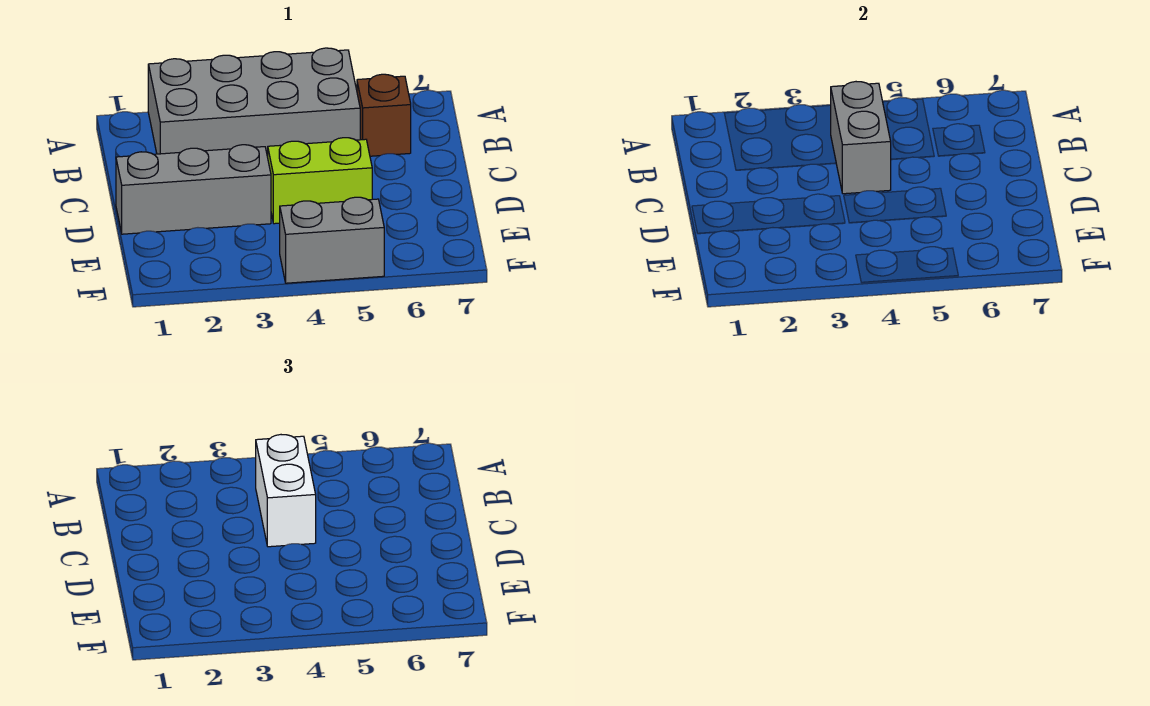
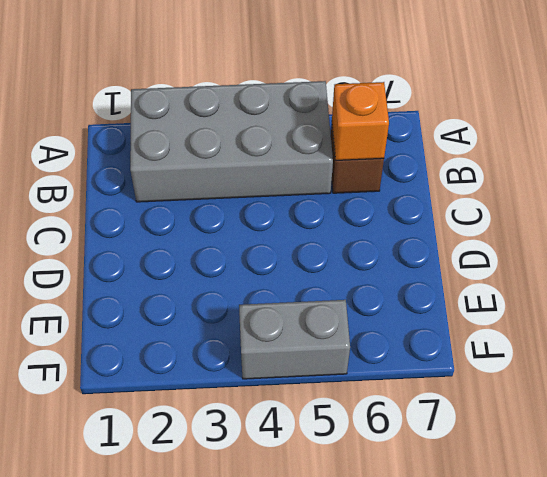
orange brick B6 level 2 -> none
none -> grey brick D1:D3 level 1
none -> lime brick D4:D5 level 1

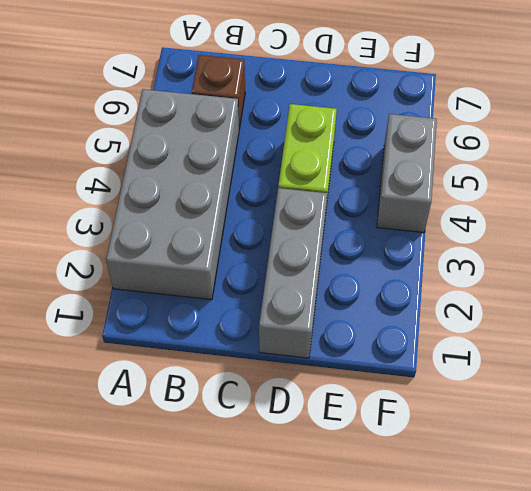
none -> grey brick B4:C4 level 2
none -> white brick B4:C4 level 3

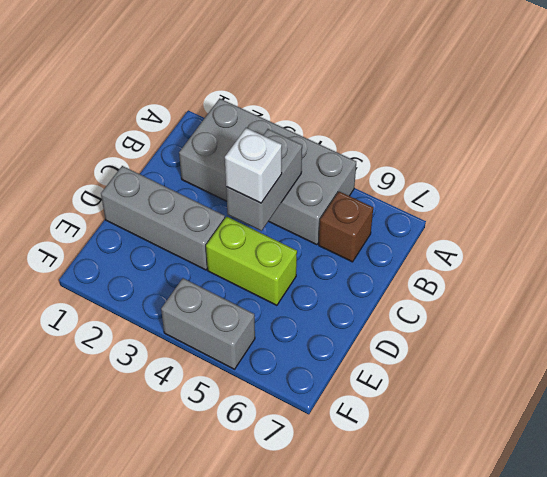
white brick C4 level 3 -> white brick B4:C4 level 3

